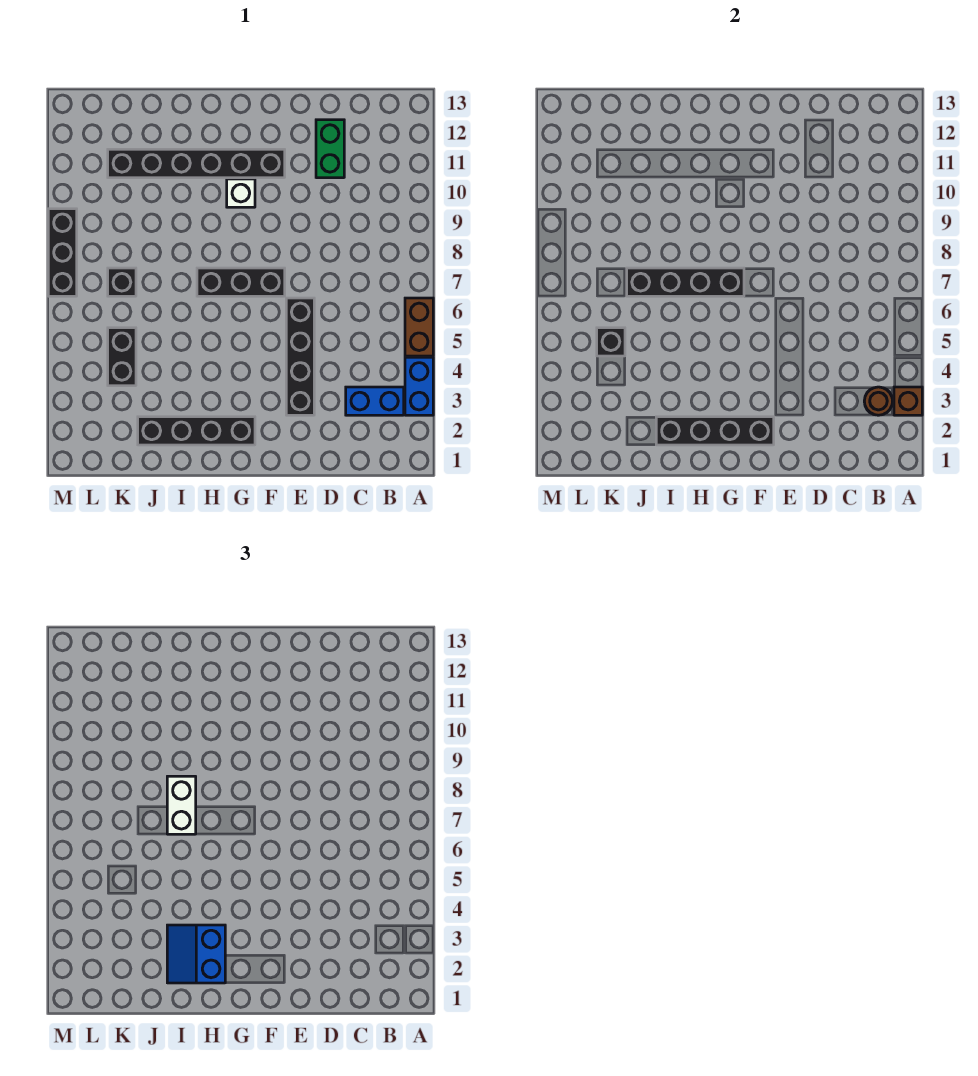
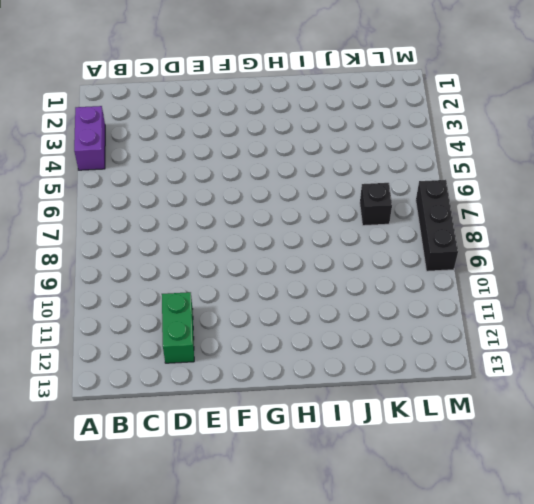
purple brick A3:A4 level 1 -> blue brick A3:A4 level 1
none -> brown brick A5:A6 level 1
none -> blue brick B3:C3 level 1
none -> black brick E3:E6 level 1

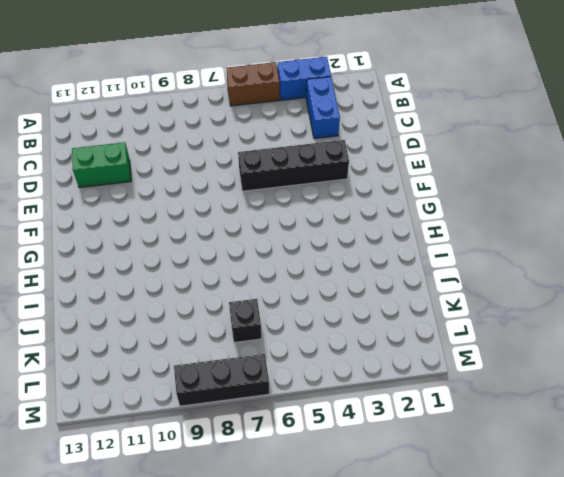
none -> black brick F7:H7 level 1
none -> black brick F11:K11 level 1
none -> black brick G2:J2 level 1

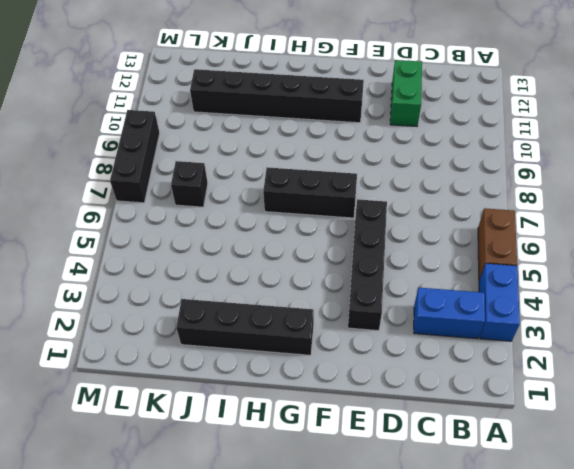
none -> white brick G10 level 1
none -> black brick K4:K5 level 1
none -> brown brick A3 level 2

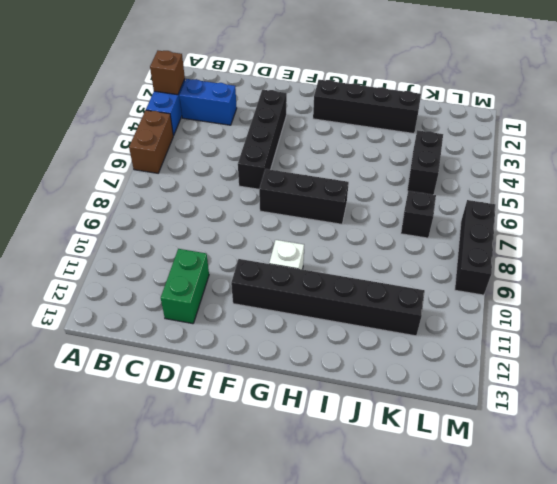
none -> brown round brick B3 level 2
none -> black brick F2:I2 level 2
none -> black brick G7:J7 level 2

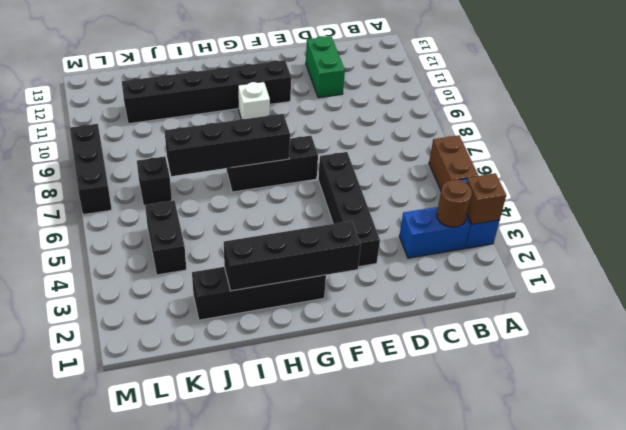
none -> black brick K5 level 2
none -> blue slope H2:I3 level 3 top H
none -> white brick I7:I8 level 3

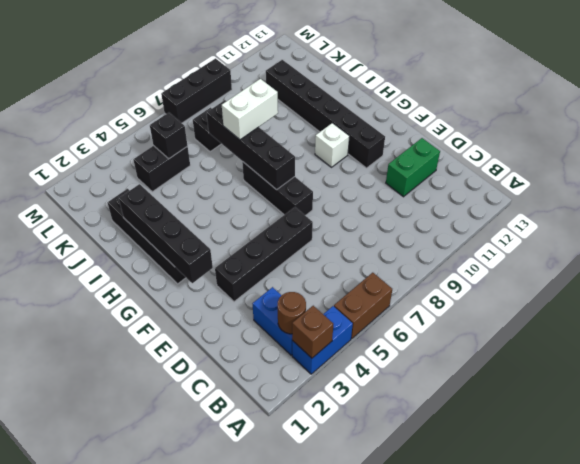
none -> blue slope H2:I3 level 3 top H

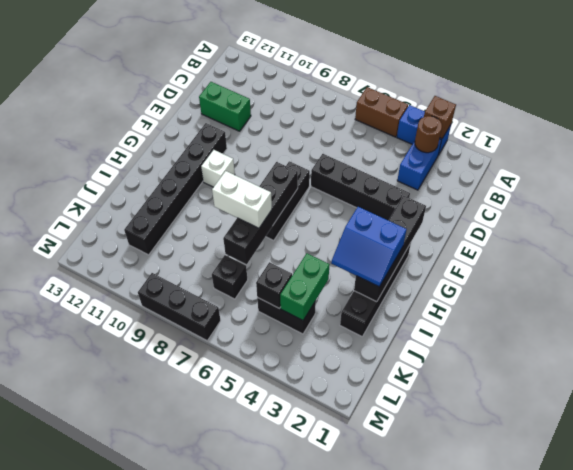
green brick J4:K4 level 2 -> none

